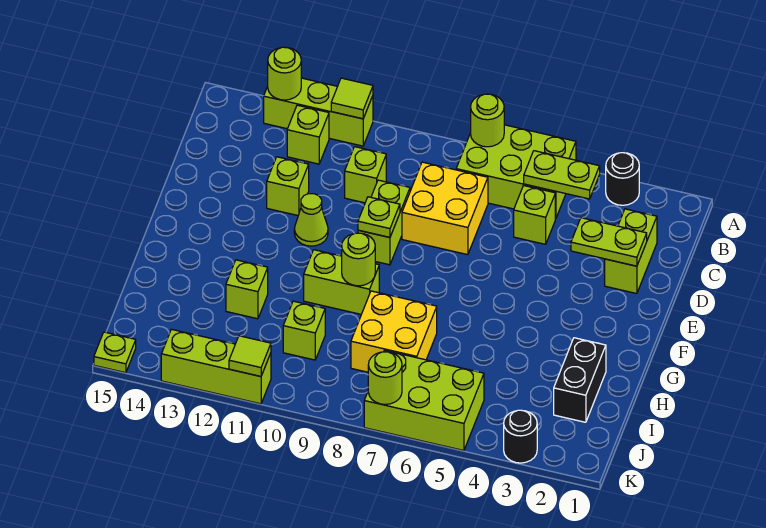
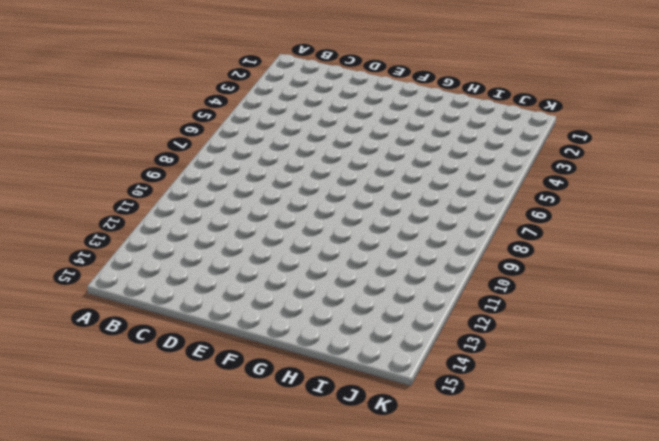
none -> black round brick A3 level 1
none -> lime brick A5:B7 level 1
none -> lime brick A11:A13 level 1

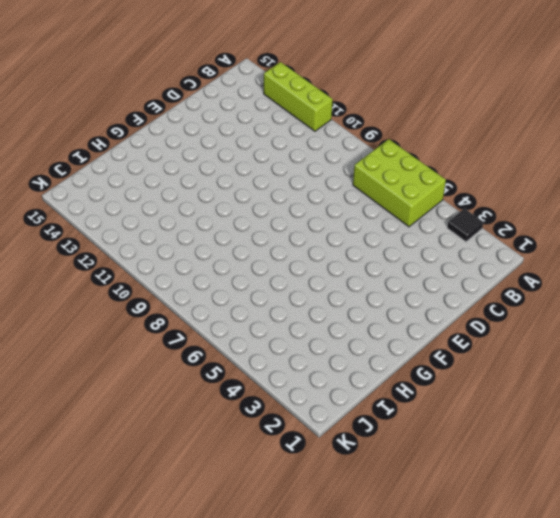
black tile A3 level 1 -> black round brick A3 level 1
none -> lime brick B12 level 1
none -> lime brick C2:D2 level 1
none -> lime brick C5 level 1

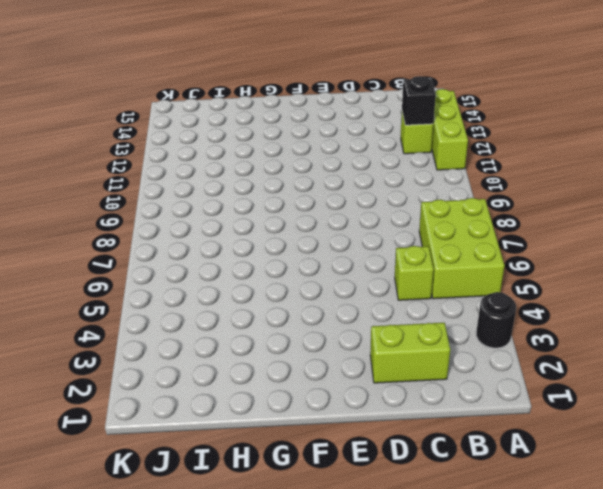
black brick B12 level 2 -> none
none -> yellow brick C7:D8 level 1
none -> lime brick C10 level 1
none -> lime brick D9:E9 level 1

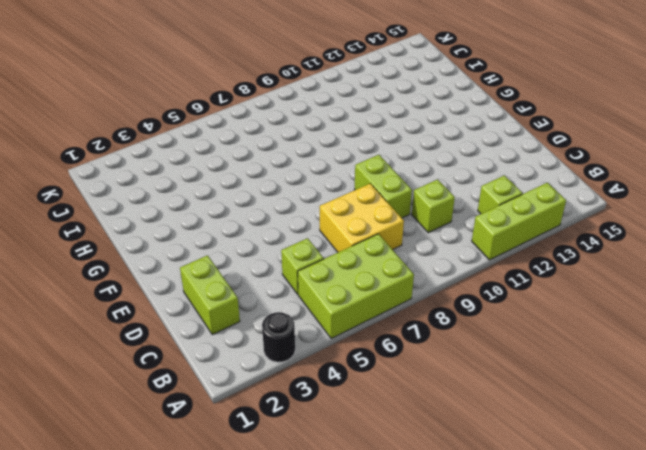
none -> lime brick D12 level 1
none -> lime cone E11 level 1
none -> lime brick G9:G10 level 1

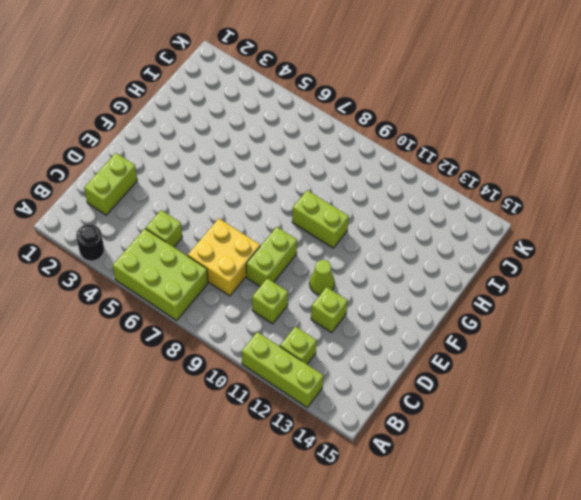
none -> black brick H2:I2 level 1
none -> yellow brick H7:I8 level 1
none -> lime brick H12 level 1

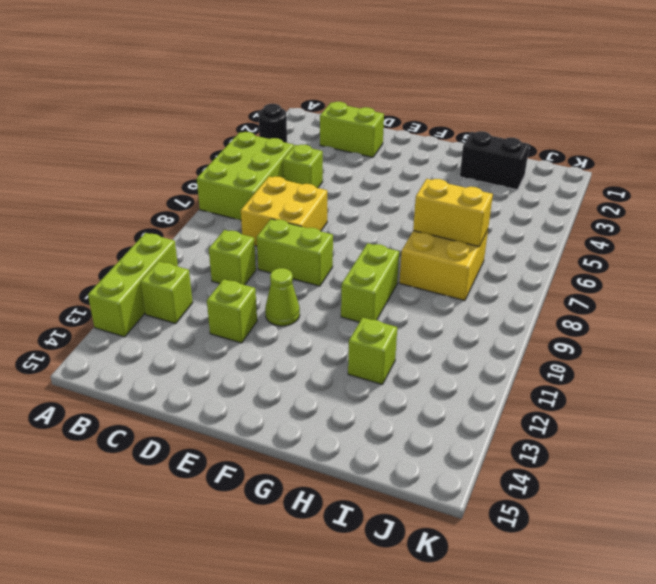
yellow brick H7:I7 level 2 -> none
none -> lime brick I10 level 1
none -> lime brick J5:K7 level 1
none -> black round brick K3 level 1

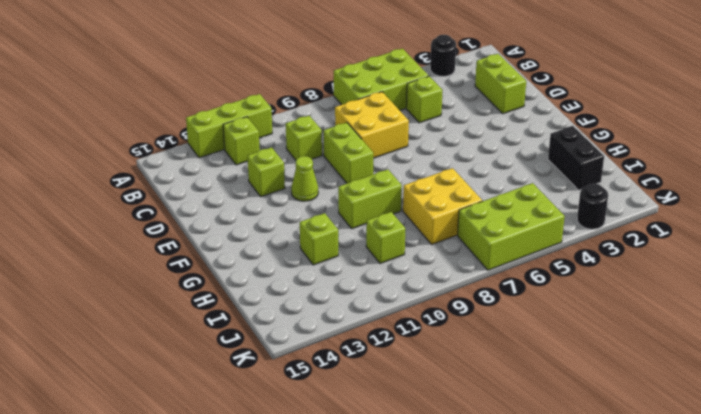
none -> lime brick K11:K13 level 1
none -> lime plate K15 level 1
none -> lime round brick A7 level 2

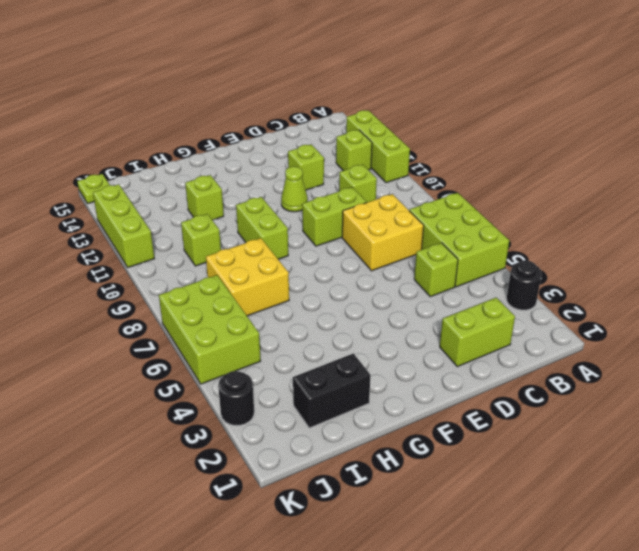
none -> lime round brick A7 level 2
none -> lime tile A11 level 2
none -> lime round brick A13 level 2

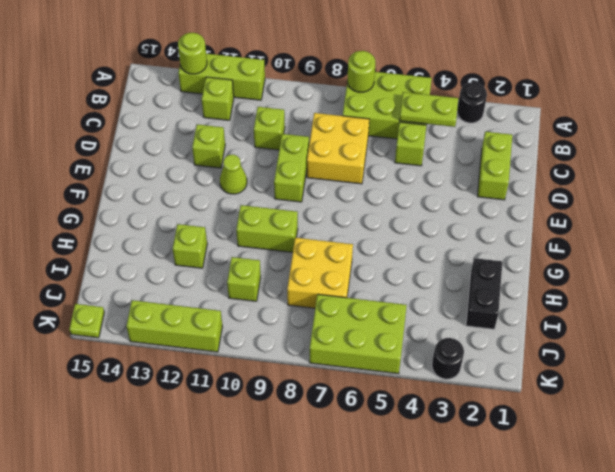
none -> lime tile A11 level 2
none -> lime plate D2:D3 level 2
none -> lime plate E9 level 2

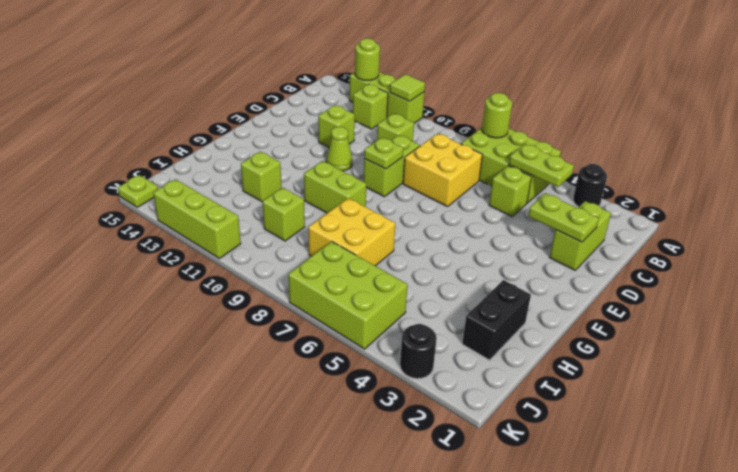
none -> lime round brick G9 level 2
none -> lime round brick K7 level 2
none -> lime tile K11 level 2

